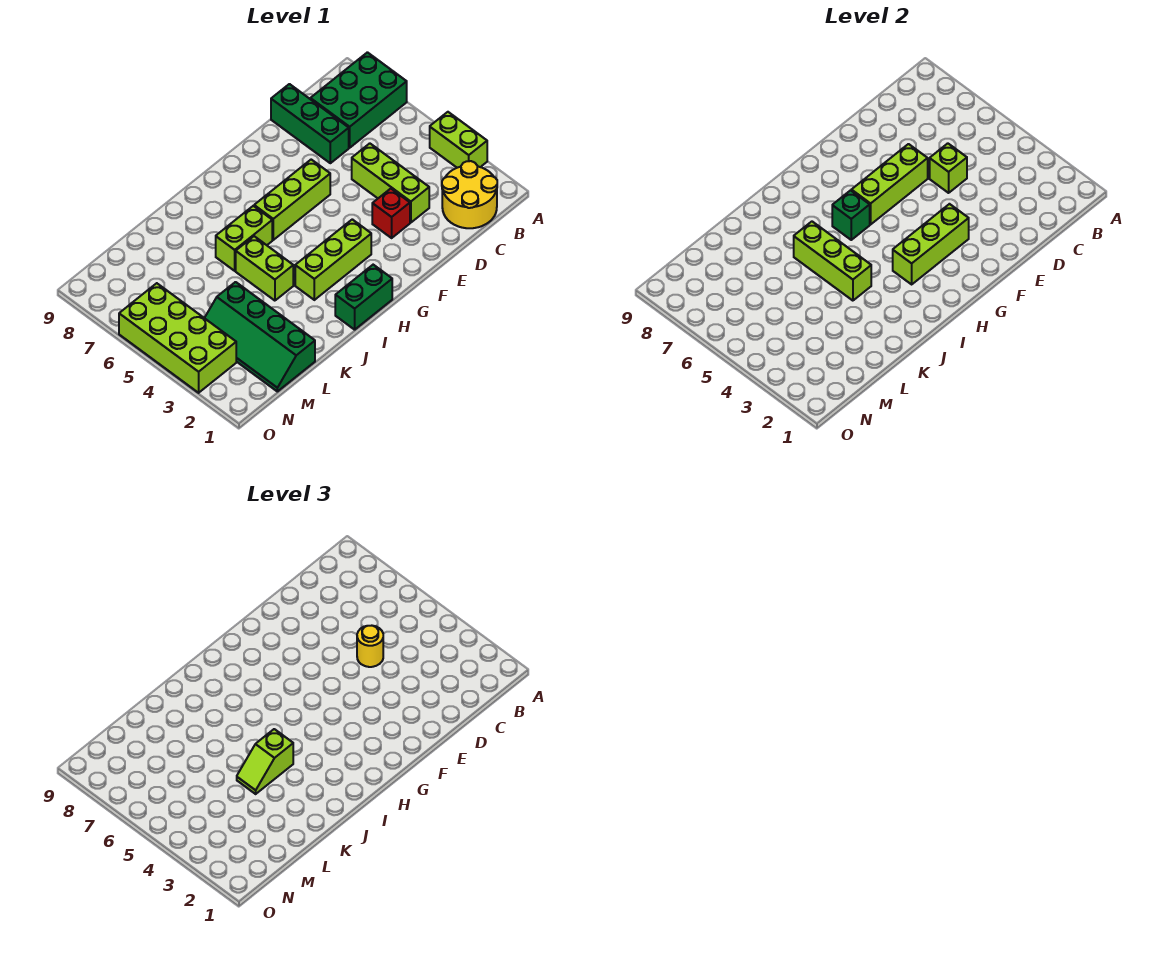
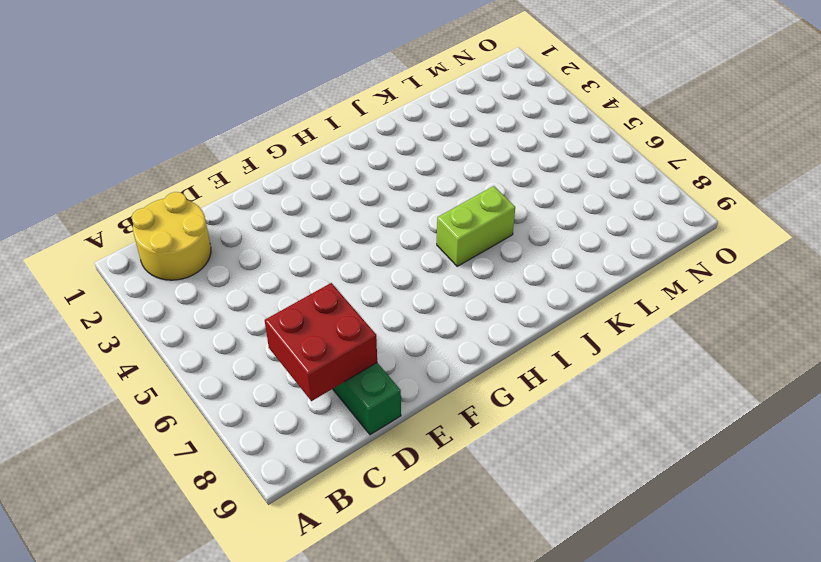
red brick C7:D8 level 2 -> none
none -> lime brick A3:A4 level 1
none -> green brick A7:C8 level 1
none -> lime brick D3:D5 level 1

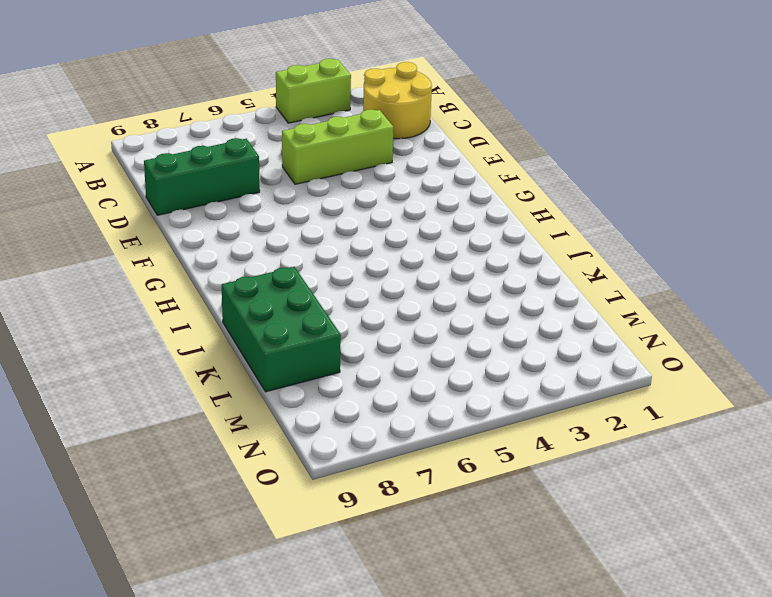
green brick J8:L9 level 1 -> green brick A7:C8 level 1
none -> red brick E3 level 1
none -> lime brick F6:H6 level 1
none -> lime brick G3:I3 level 1

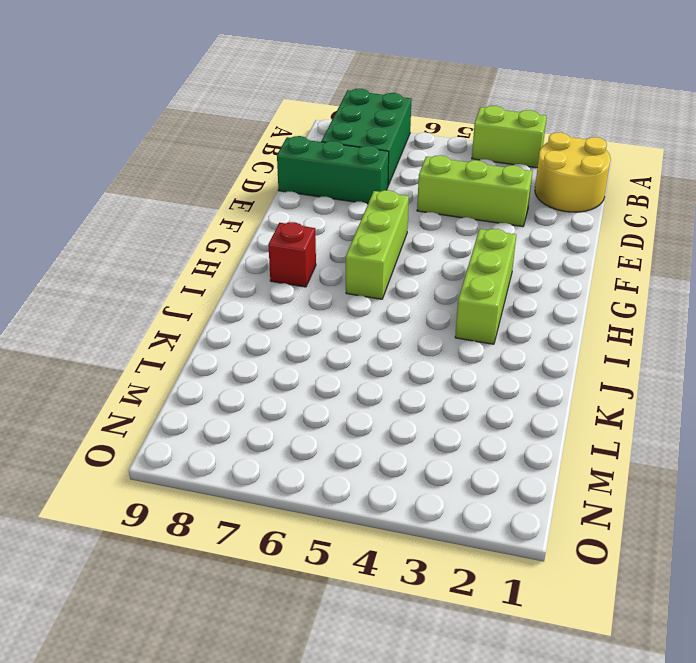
red brick H8 level 1 -> red brick E3 level 1
none -> green brick H1:I1 level 1
none -> lime brick I6:J6 level 1
none -> lime brick J4:J5 level 1

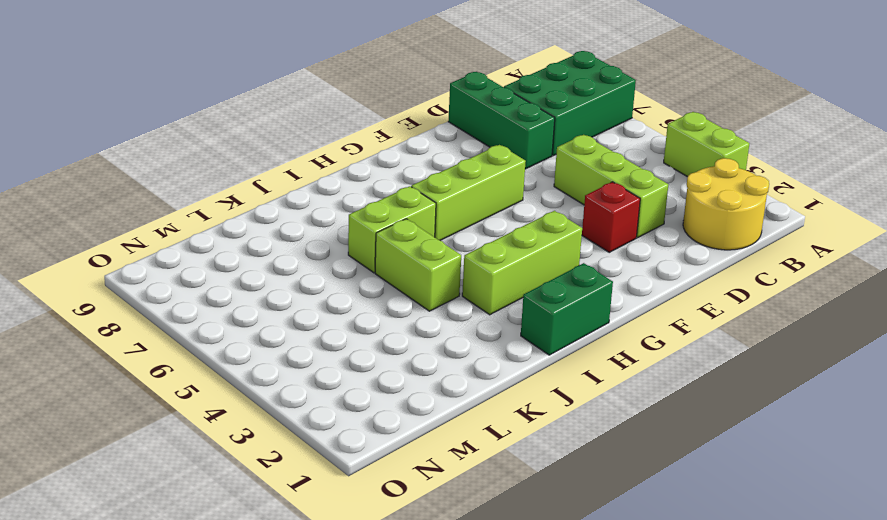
none -> green slope L1:M4 level 1 top L
none -> lime brick N3:O6 level 1
none -> lime brick D5 level 2

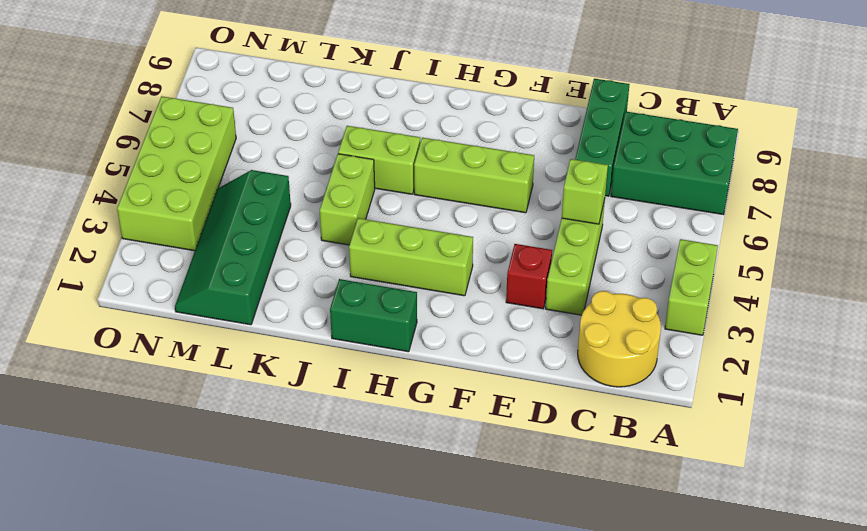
none -> lime brick E6:G6 level 2
none -> lime brick F3:H3 level 2
none -> green brick H6 level 2

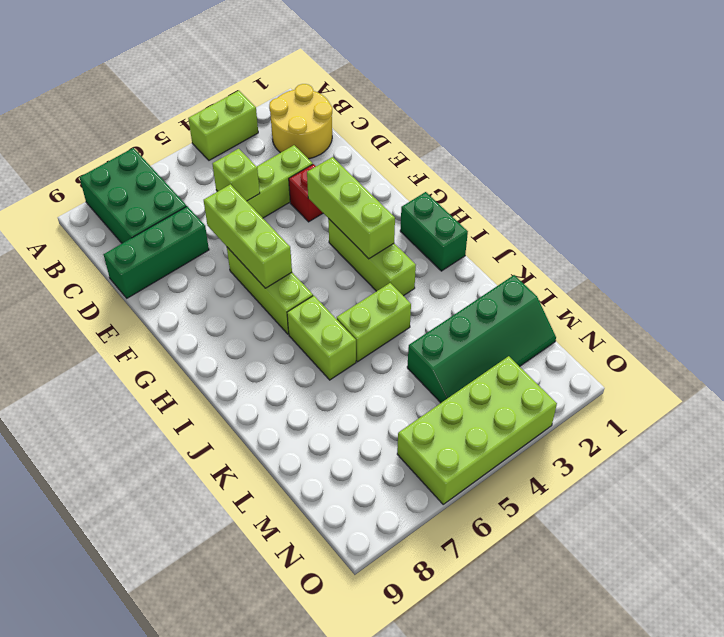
none -> green brick H6 level 2
none -> lime brick J4:J6 level 2
none -> yellow round brick D5 level 3

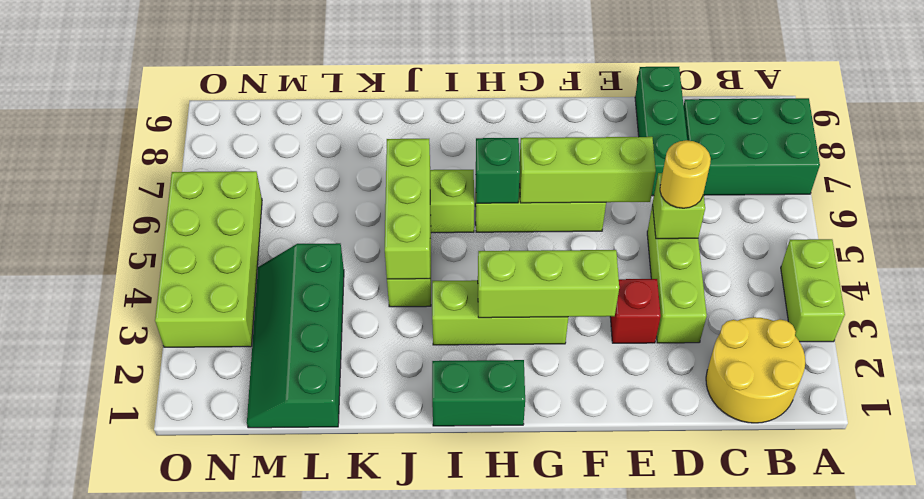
none -> lime slope J4:K4 level 3 top J

